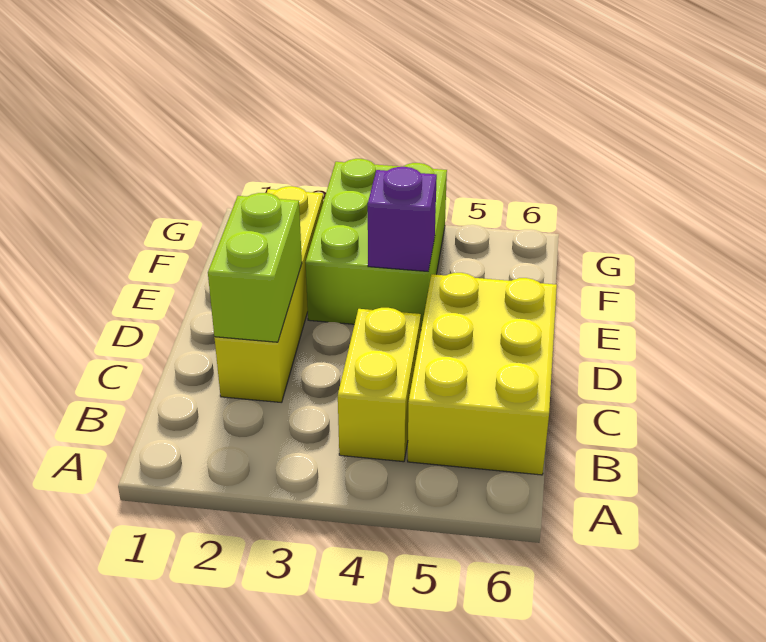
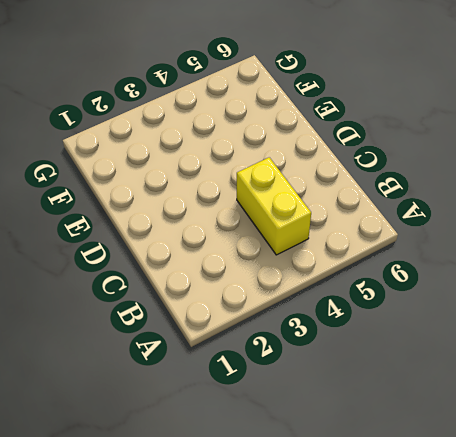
none -> yellow brick B5:D6 level 1
none -> yellow brick C2:F2 level 1

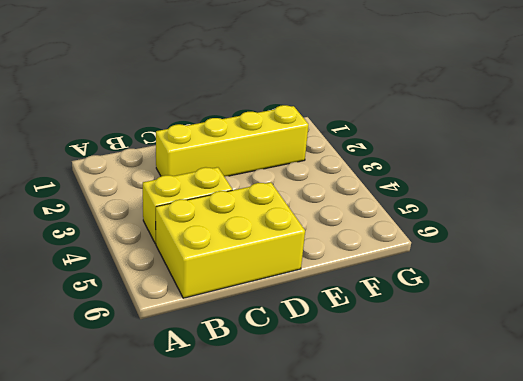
none -> lime brick E3:G4 level 1
none -> lime brick C2:D2 level 2

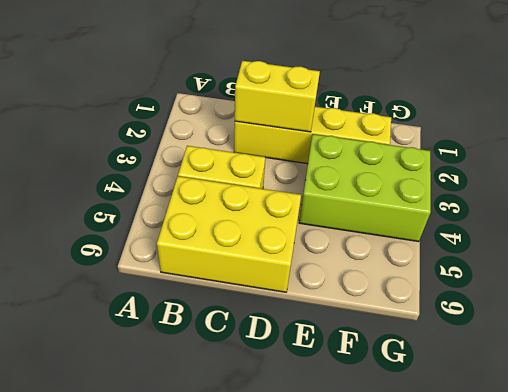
yellow brick C2:D2 level 2 -> lime brick C2:D2 level 2
none -> purple brick E4 level 2

